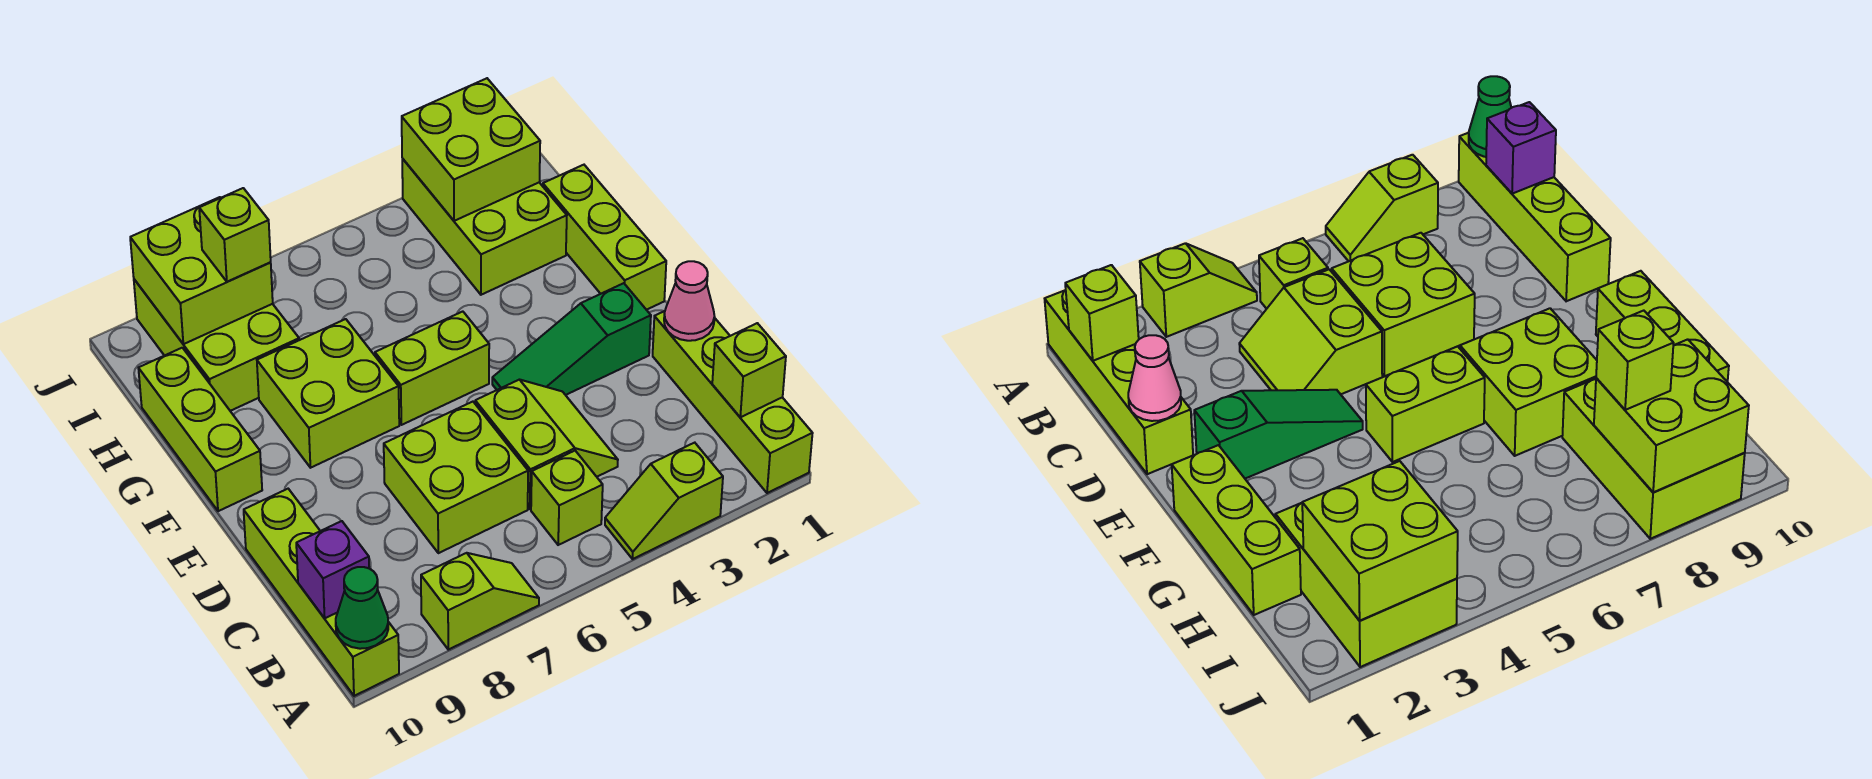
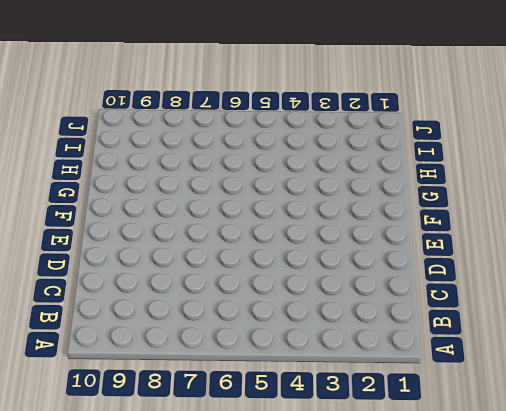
none -> lime brick A1:D1 level 1
none -> lime slope A3:A4 level 1 top 3
none -> lime slope A7:A8 level 1 top 8

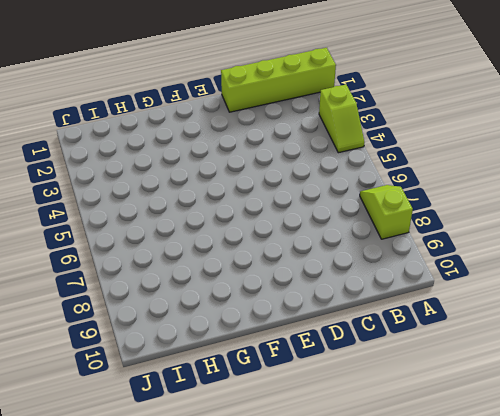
none -> lime brick A10:D10 level 1
none -> lime brick B5 level 1
none -> lime slope C4:D5 level 1 top 5

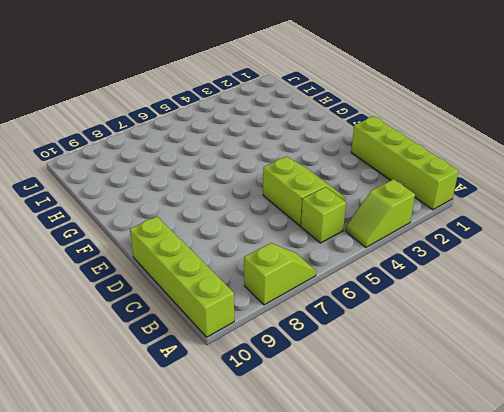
none -> lime brick C6:D7 level 1
none -> green slope E2:E4 level 1 top 2
none -> lime brick F1:H1 level 1

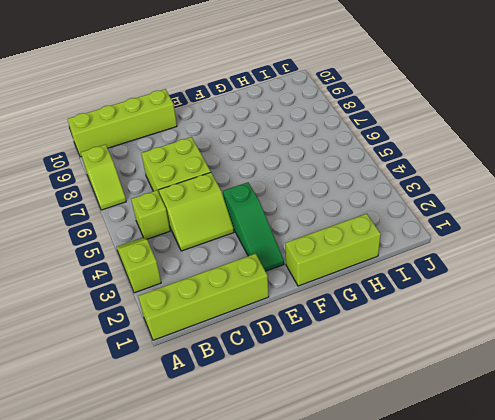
green slope E2:E4 level 1 top 4 -> green slope E2:E4 level 1 top 2
none -> lime brick F5:F6 level 1
none -> lime brick F7:G8 level 1
none -> lime brick F10:H10 level 1

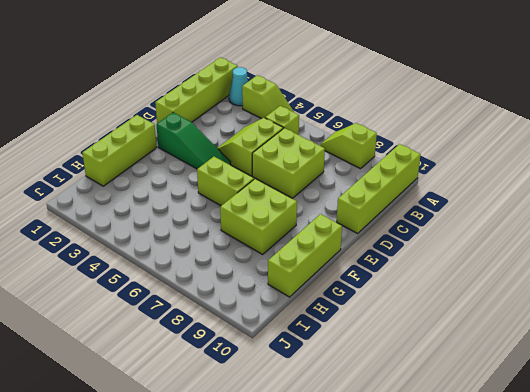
cyan cone A2 level 1 -> none
none -> lime brick H2:J3 level 1
none -> lime brick H8:J9 level 1
none -> green cone A10 level 2

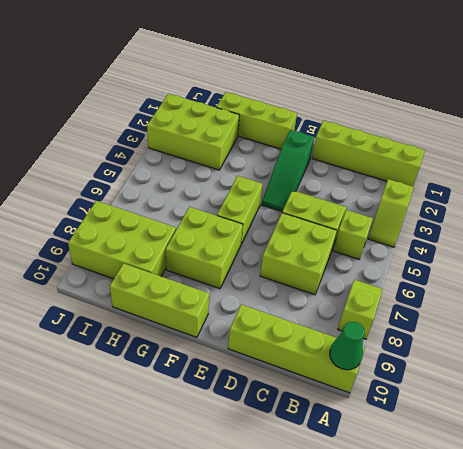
none -> lime brick B1 level 2
none -> purple brick B10 level 2
none -> pink cone D1 level 2

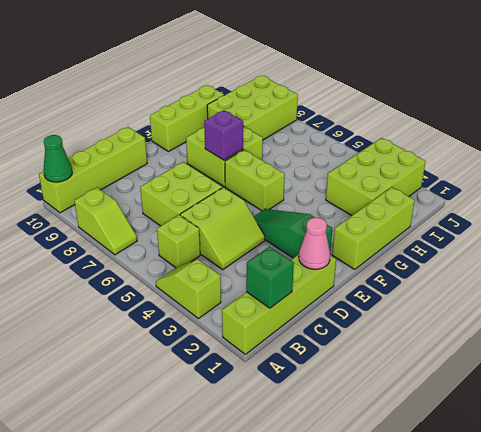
green brick B1 level 2 -> lime brick B1 level 2
purple brick F7 level 2 -> purple brick B10 level 2
none -> lime brick I2:J3 level 2
none -> lime brick I8:J9 level 2
none -> lime brick I8 level 3

